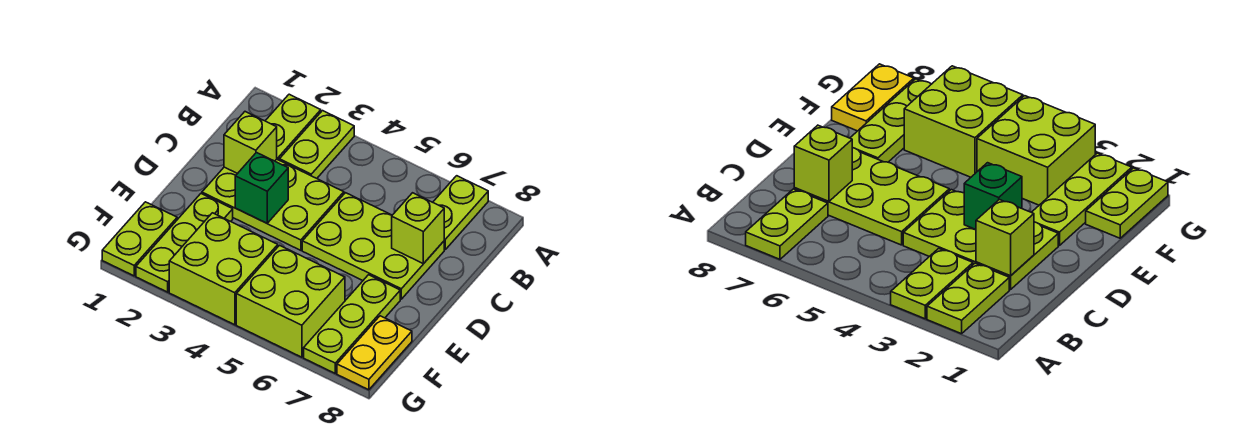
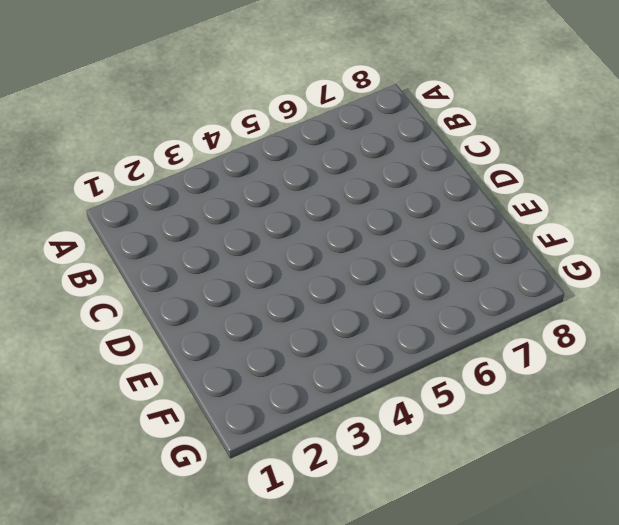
none -> lime plate A2:B2 level 1
none -> lime plate A3:B3 level 1
none -> lime plate A7:B7 level 1

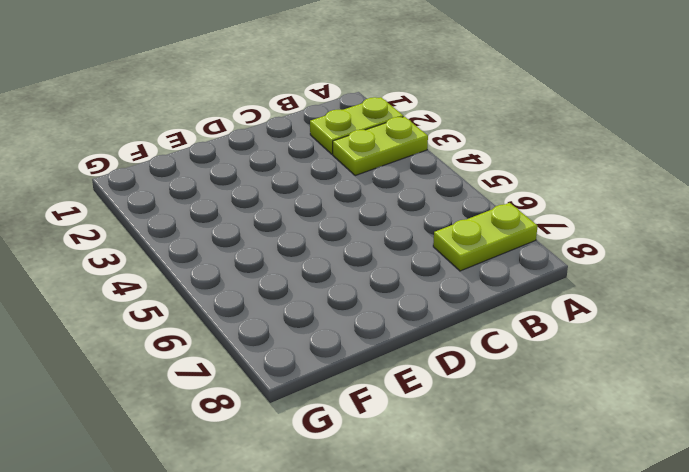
none -> lime plate C2:D4 level 1
none -> lime plate C5:D7 level 1
none -> lime plate E2:G2 level 1

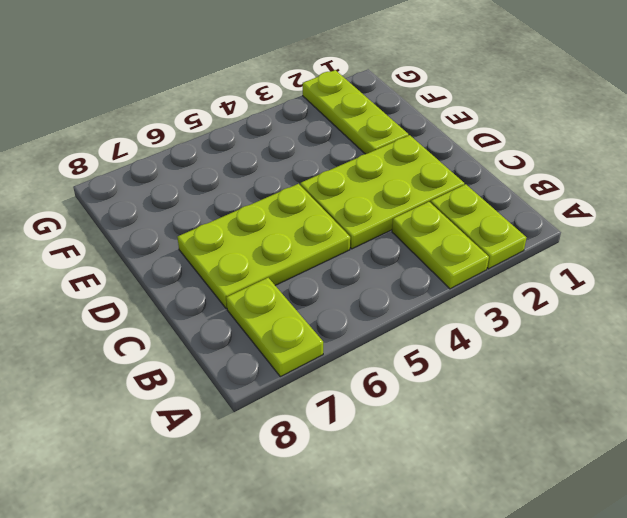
none -> lime plate E7:G7 level 1
none -> lime plate F1:G1 level 1
none -> lime brick F3:G4 level 1

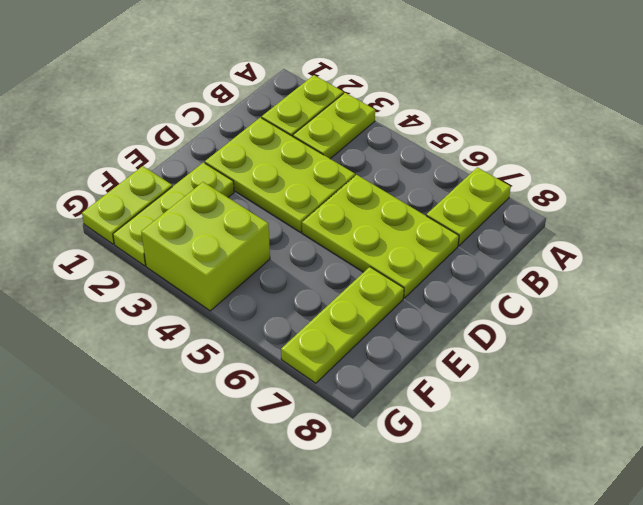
none -> lime brick F5:G6 level 1
none -> yellow plate F8:G8 level 1
none -> lime brick C2 level 2

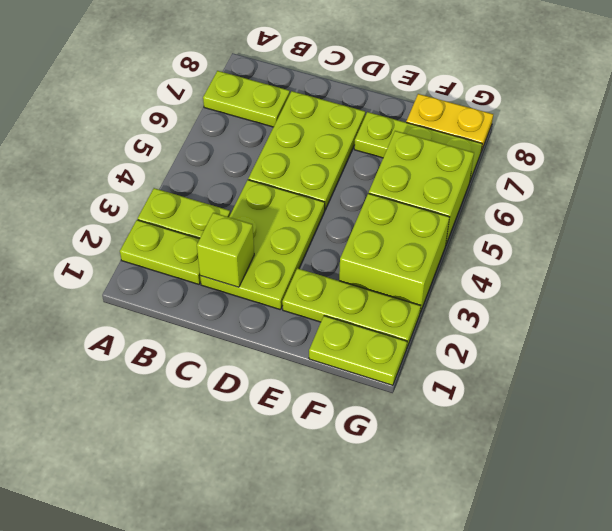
none -> lime brick C7 level 2
none -> green brick D3 level 2

